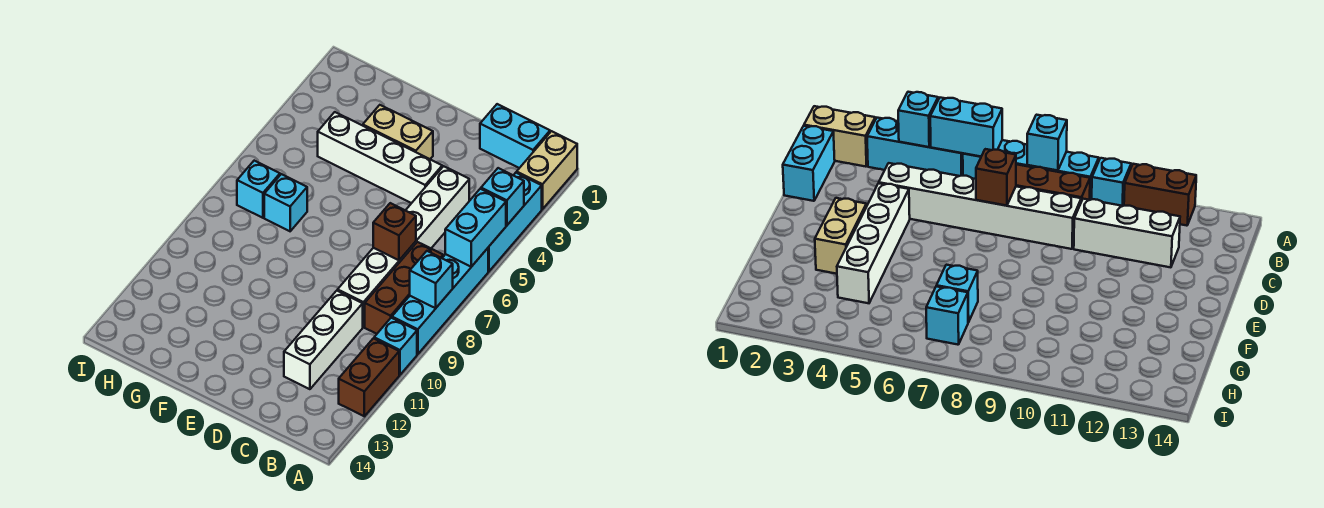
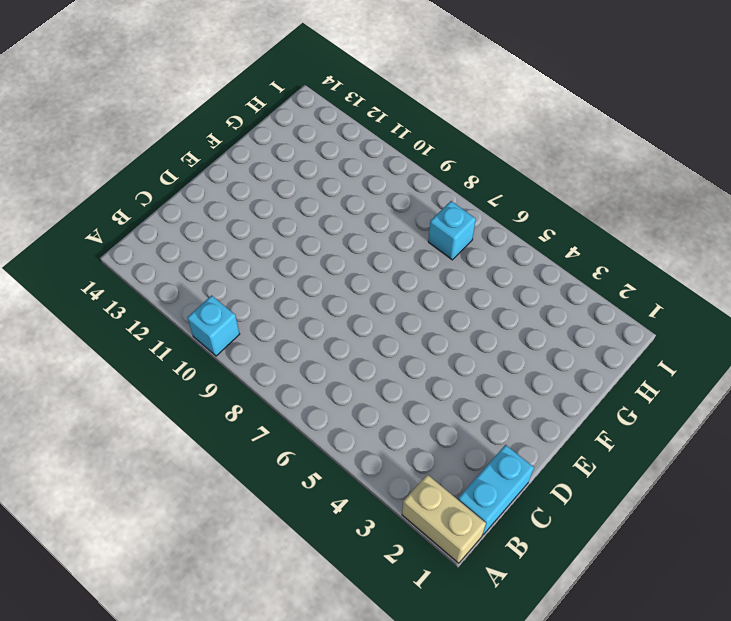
none -> cyan brick A3:A5 level 1
none -> cyan brick A6:A9 level 1
none -> brown brick A11:A12 level 1

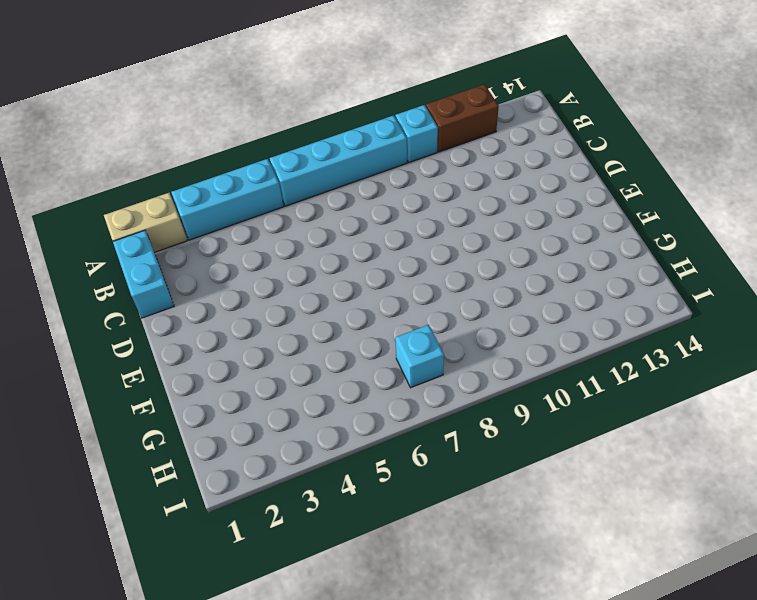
none -> brown brick B7:B9 level 1
none -> white brick C4:C9 level 1
none -> white brick C10:C12 level 1

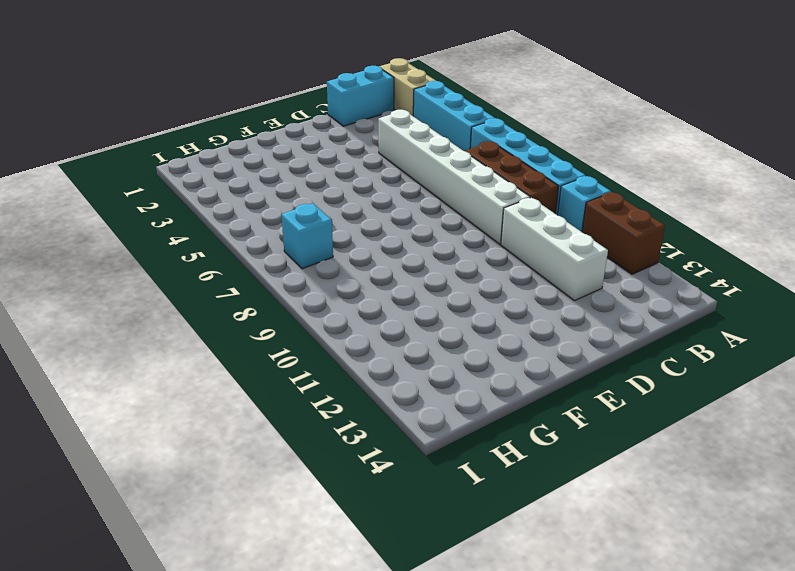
none -> white brick D4:G4 level 1
none -> tan brick E3:F3 level 1
none -> cyan brick G7 level 1

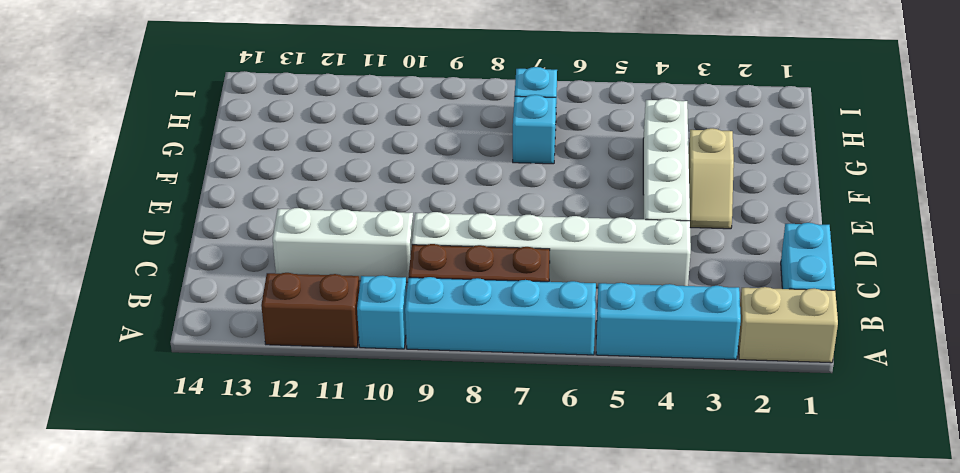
tan slope E3:F3 level 1 top F -> tan brick E3:F3 level 1
none -> cyan brick A4 level 2
none -> cyan brick A5:A6 level 2
none -> cyan brick A8 level 2

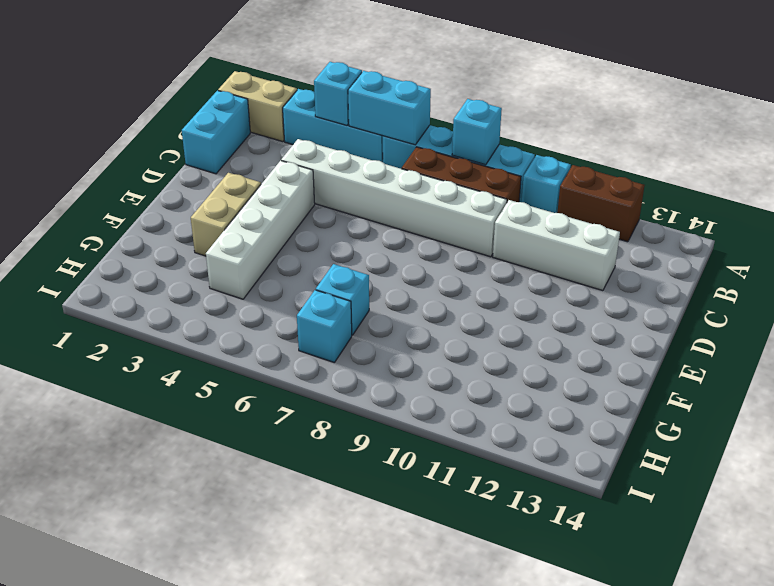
none -> brown brick C7 level 2

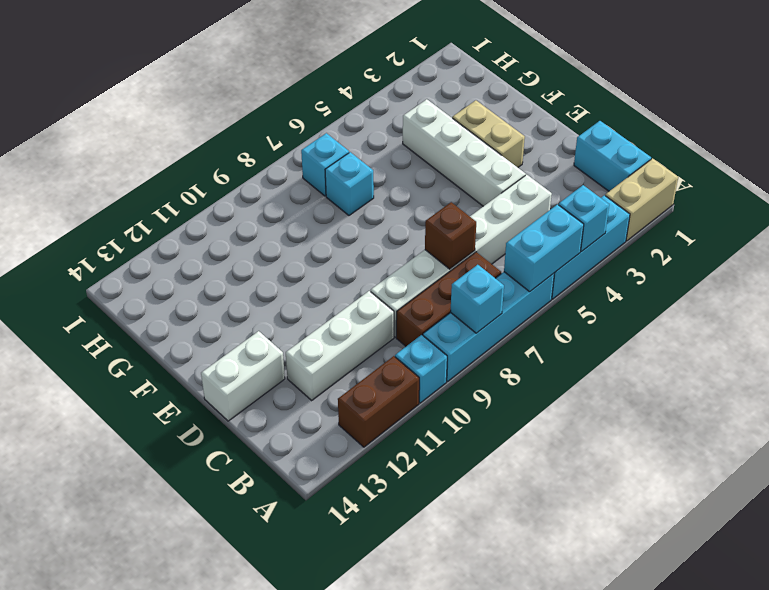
white brick D13:D14 level 1 -> none

